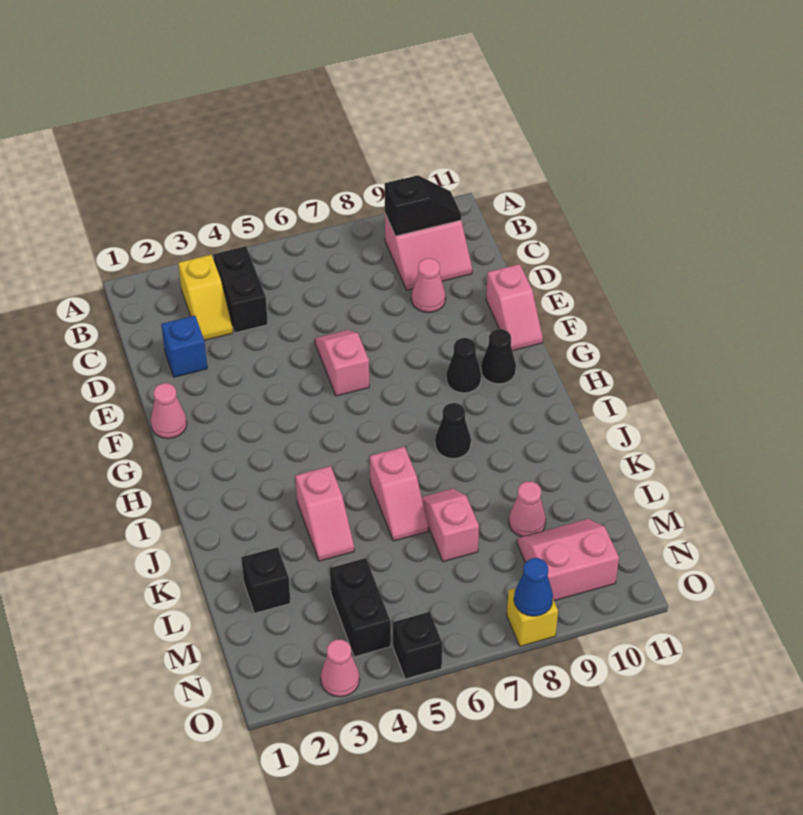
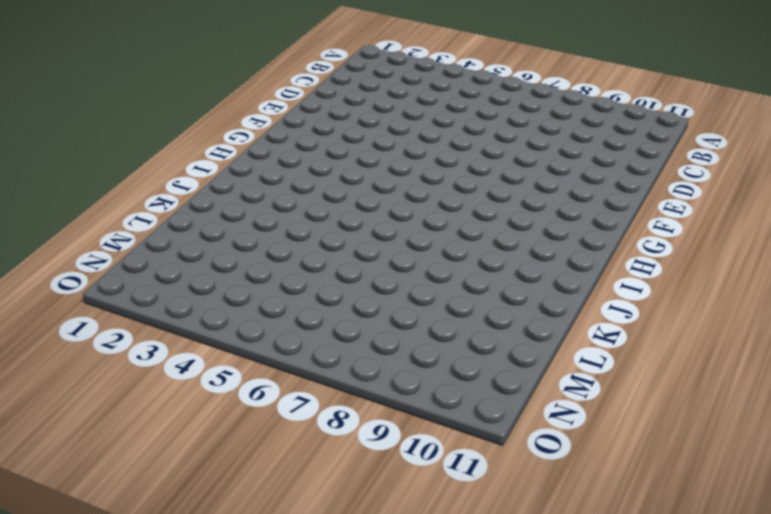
none -> yellow slope B3:C3 level 1 top B
none -> black brick B4:C4 level 1
none -> pink slope B9:C10 level 1 top B

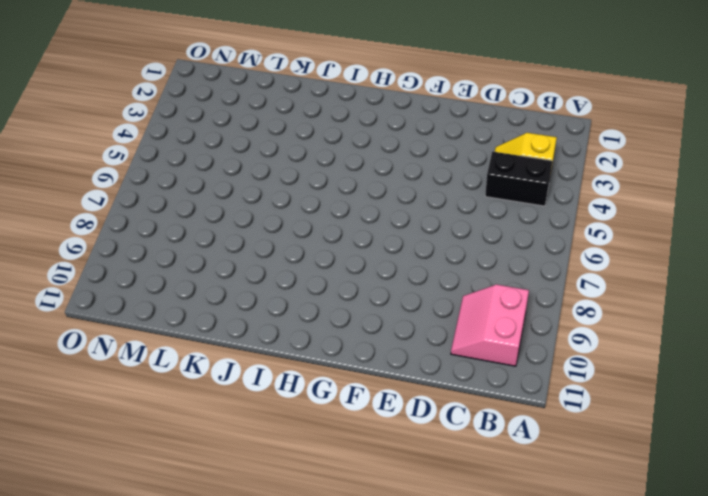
none -> blue brick D2 level 1
none -> pink cone D9 level 1
none -> pink slope E6:F6 level 1 top F

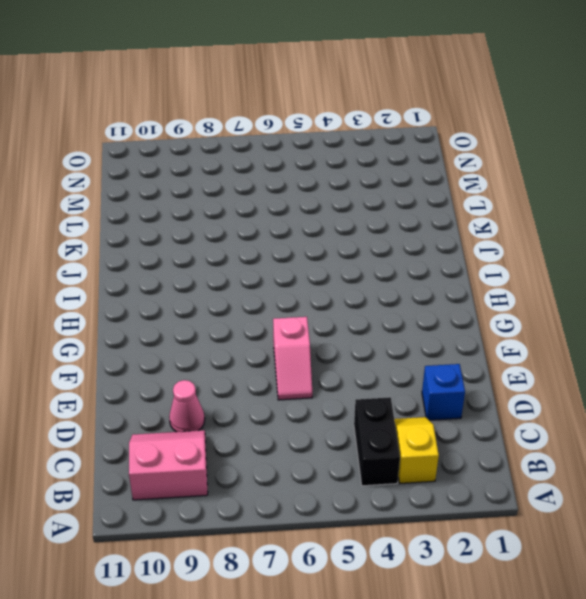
none -> pink slope E11:F11 level 1 top E
none -> pink cone F1 level 1
none -> black cone G9 level 1

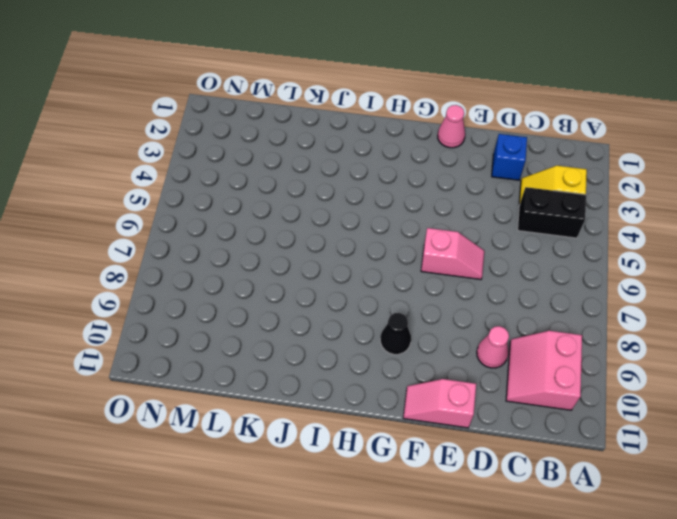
none -> black cone G10 level 1
none -> black cone I8 level 1
none -> pink slope J4:K4 level 1 top J

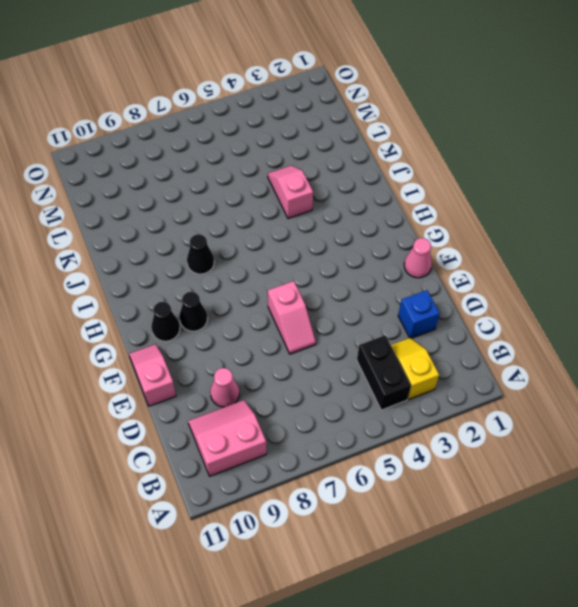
none -> pink slope J6:K6 level 1 top J
none -> pink slope K7:L7 level 1 top L
none -> black brick L2 level 1

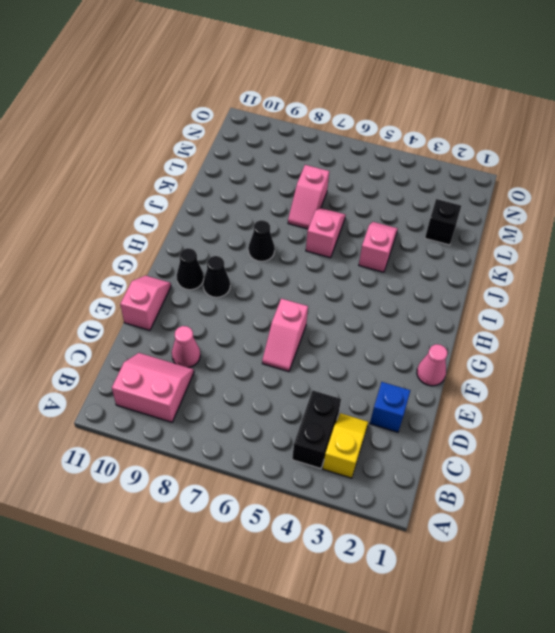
none -> pink cone L9 level 1
none -> black brick M4:N4 level 1
none -> pink slope M9:N10 level 1 top N

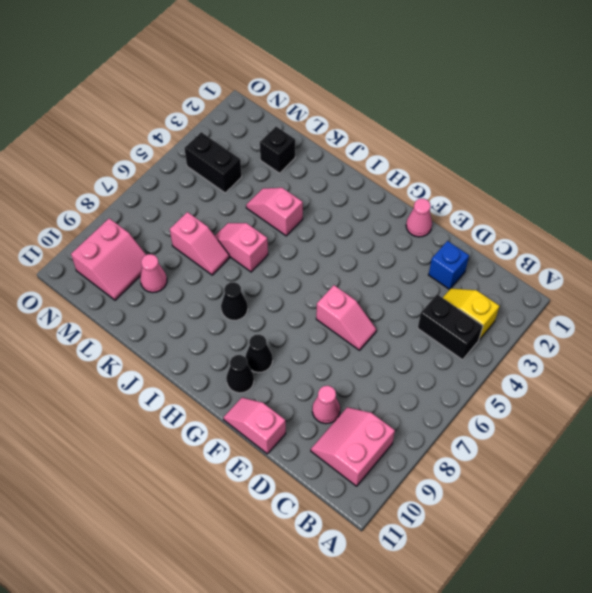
none -> pink cone O3 level 1
none -> black brick O5 level 1
none -> yellow brick O8 level 1

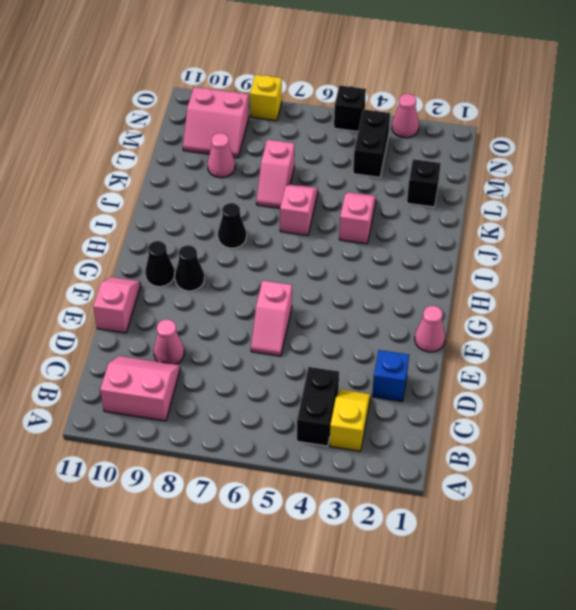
none -> black slope B9:B10 level 2 top 9
none -> blue cone O8 level 2

